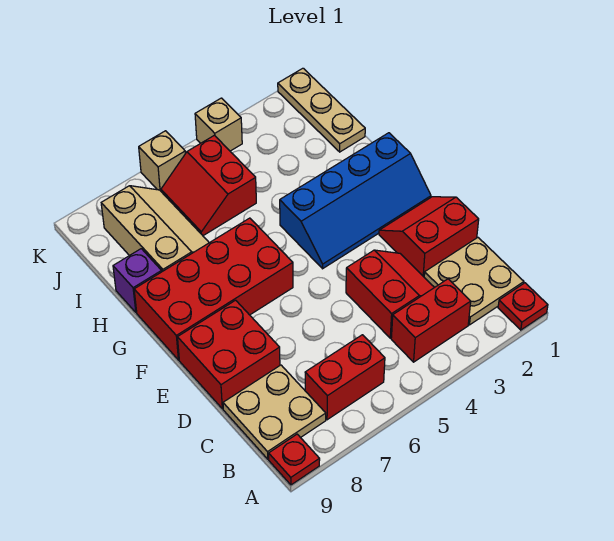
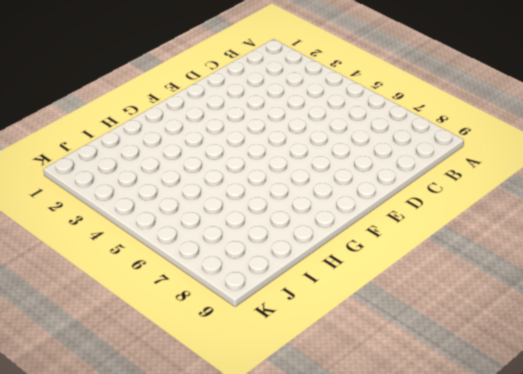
none -> red plate A1 level 1
none -> red plate A9 level 1
none -> tan plate B1:C2 level 1

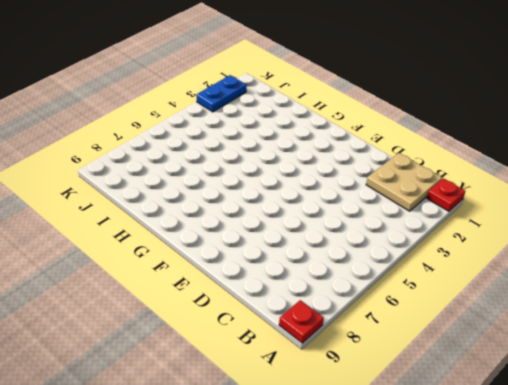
blue plate K2:K3 level 1 -> none
none -> red brick B3:B4 level 1
none -> red brick B6:B7 level 1
none -> tan plate B8:C9 level 1

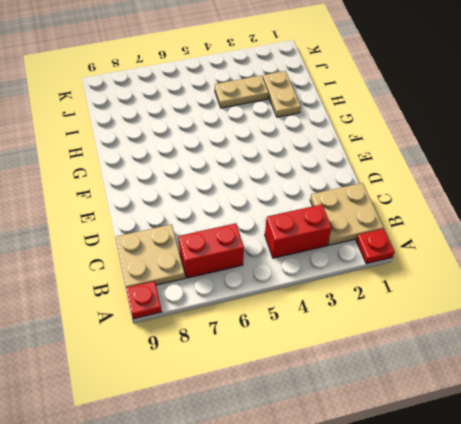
tan plate H2:I2 level 1 -> none
tan plate I3:I4 level 1 -> none
none -> red slope C3:D4 level 1 top 4
none -> red slope D1:E2 level 1 top D
none -> red brick D8:E9 level 1

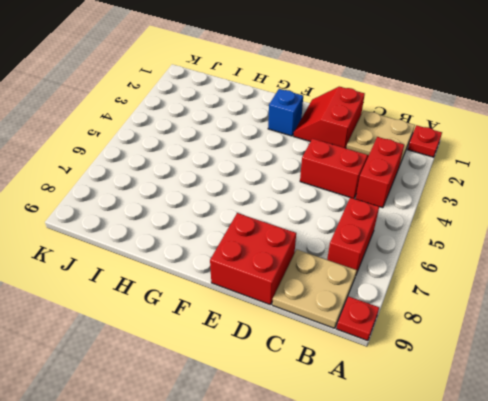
blue brick F2 level 1 -> blue slope F1:G4 level 1 top G
none -> red brick F6:G9 level 1
none -> tan slope H7:J8 level 1 top 8
none -> purple brick H9 level 1

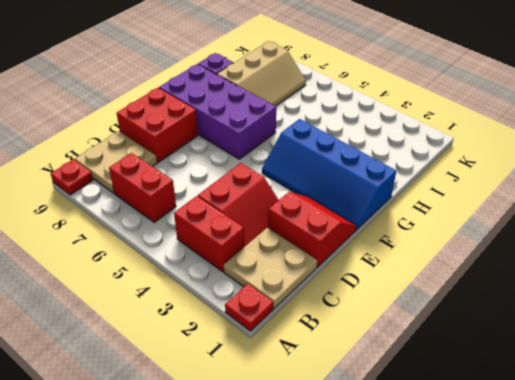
purple brick F6:G9 level 1 -> red brick F6:G9 level 1
none -> tan plate I1:K1 level 1
none -> red slope I5:J6 level 1 top 5
none -> tan brick K4 level 1

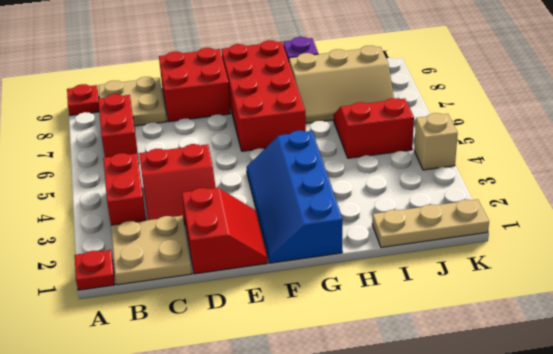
none -> tan brick K6 level 1

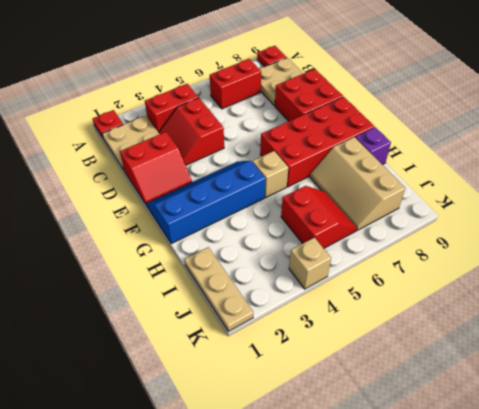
tan brick G5 level 1 -> tan brick K6 level 1

